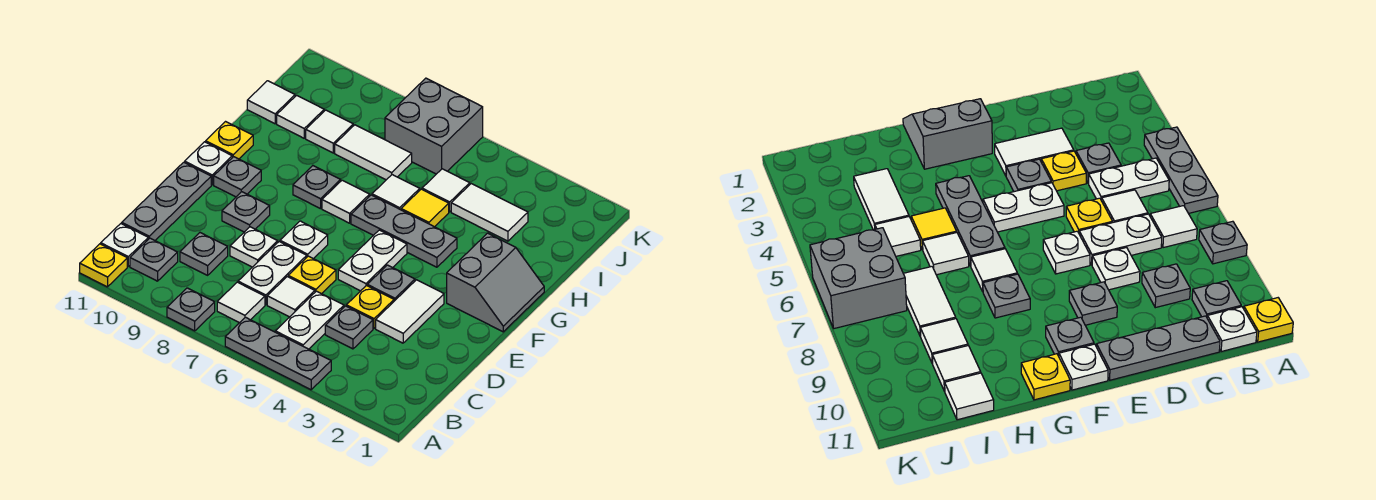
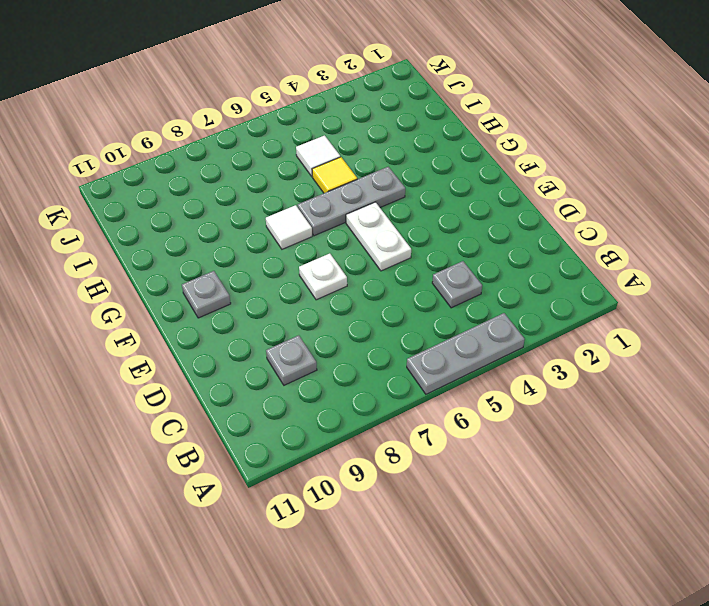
none -> grey plate A8 level 1
none -> yellow plate A11 level 1
none -> white plate B5:C5 level 1
none -> white tile B7 level 1

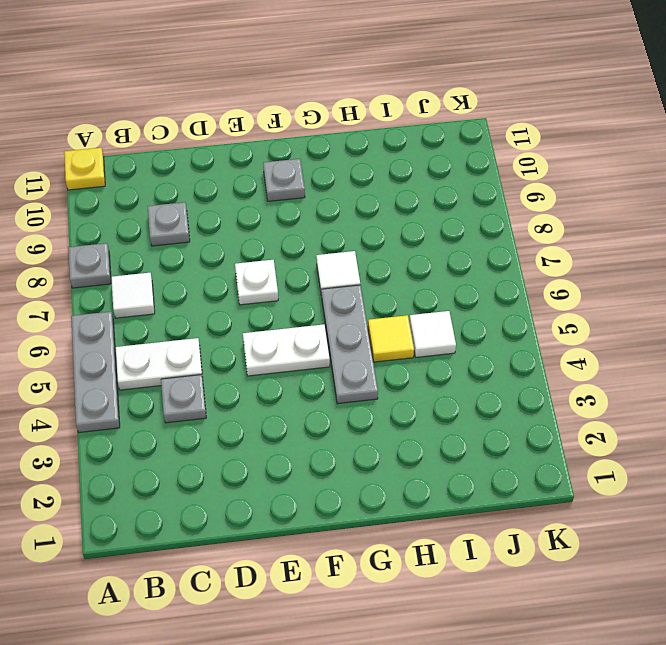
none -> grey plate B10 level 1
none -> white plate B11 level 1
none -> white tile C6 level 1
none -> white plate C7:D7 level 1

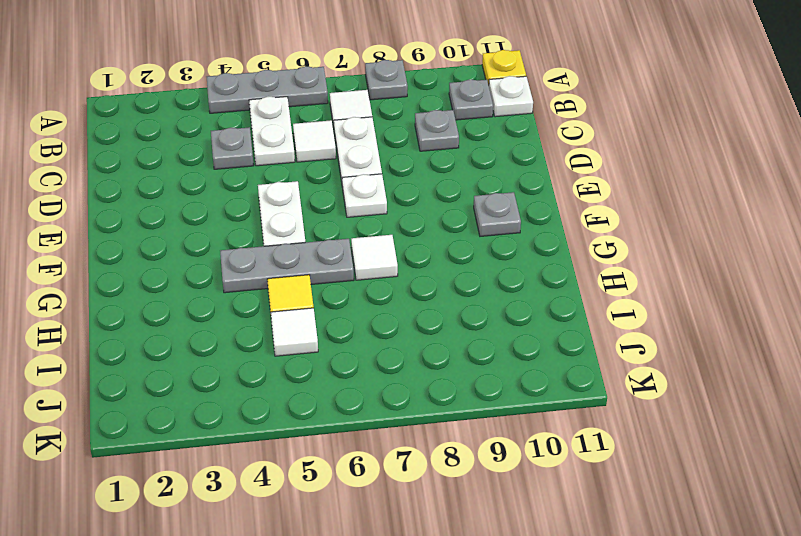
none -> grey plate C11:E11 level 1
none -> white tile D3:E3 level 1
none -> yellow plate D4 level 1
none -> yellow plate D6 level 1

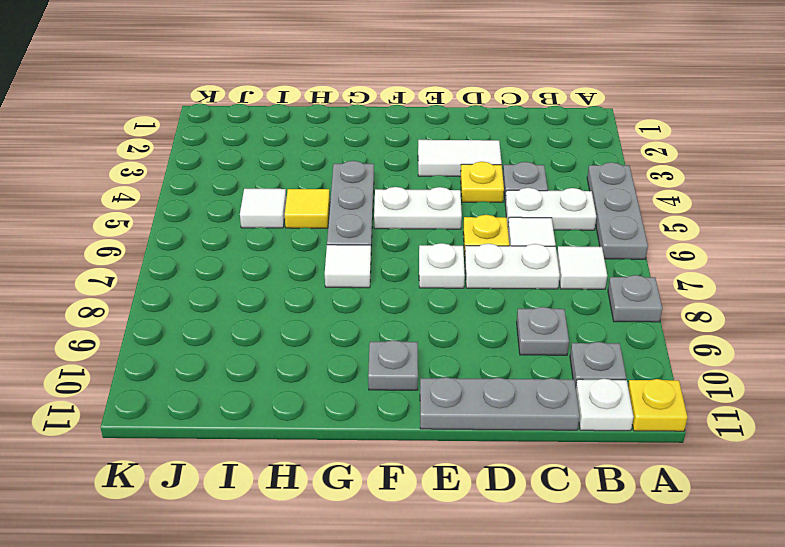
none -> white plate D8 level 1
none -> grey plate E4 level 1
none -> grey plate E9 level 1
none -> grey slope F1:G2 level 1 top 2

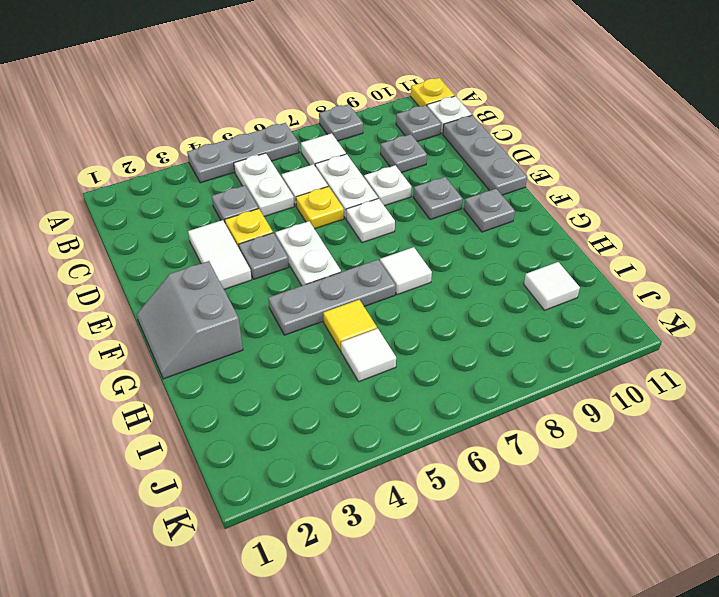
none -> white plate F11 level 1
none -> grey plate G8 level 1
none -> yellow plate G11 level 1
none -> white tile H6 level 1

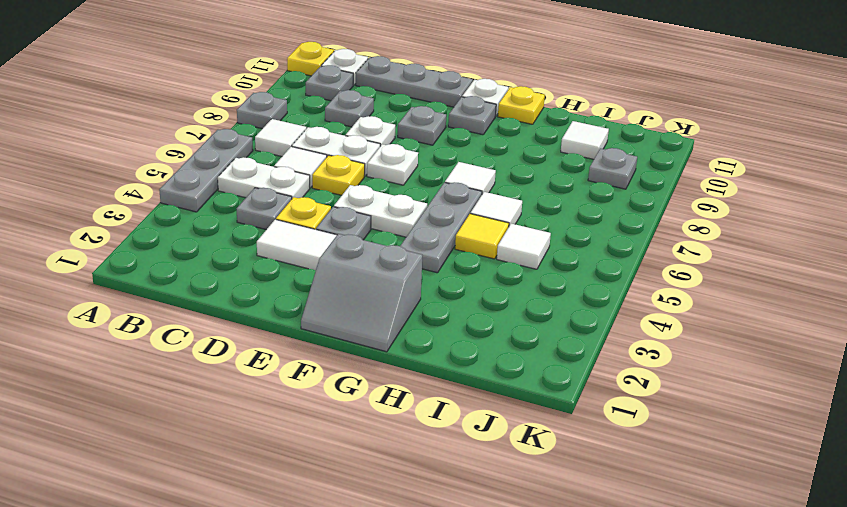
grey plate J9 level 1 -> grey plate G8 level 1
none -> white tile I3:I4 level 1
none -> white tile I7:I8 level 1
none -> white tile I9 level 1
none -> white tile I11 level 1

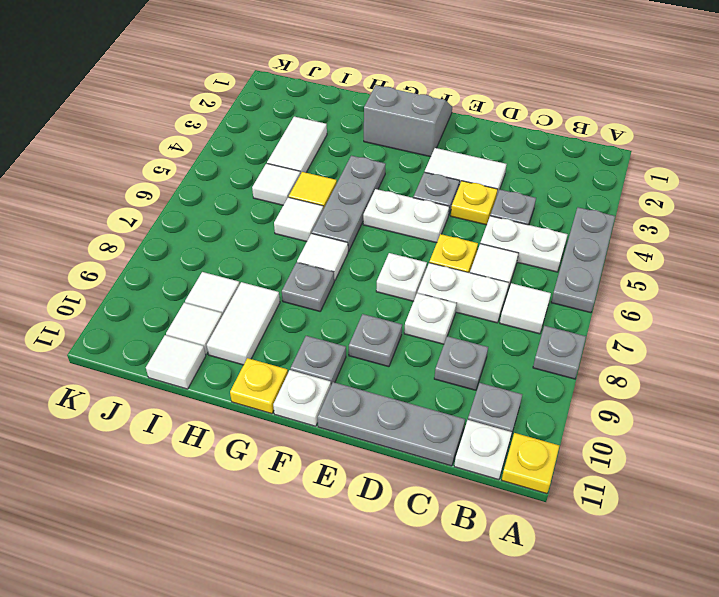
white tile H9:H10 level 1 -> white tile I7:I8 level 1
none -> grey brick J6:K7 level 1

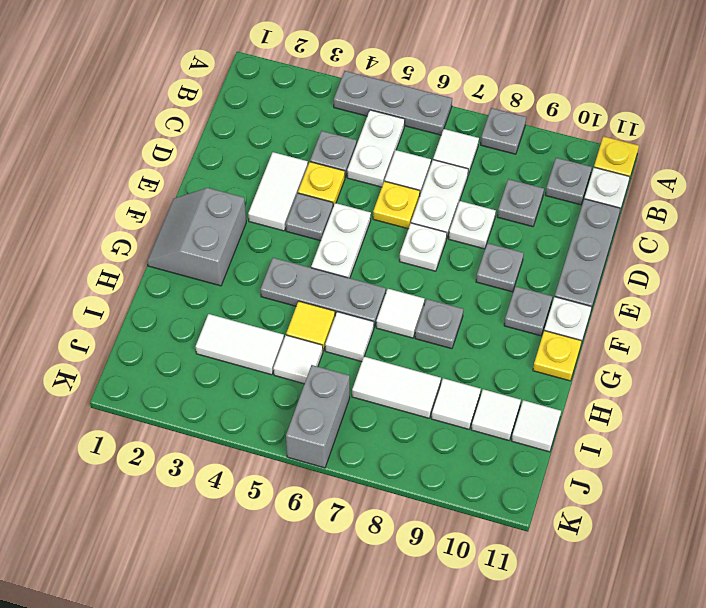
grey brick J6:K6 level 1 -> grey brick J6:K7 level 1

